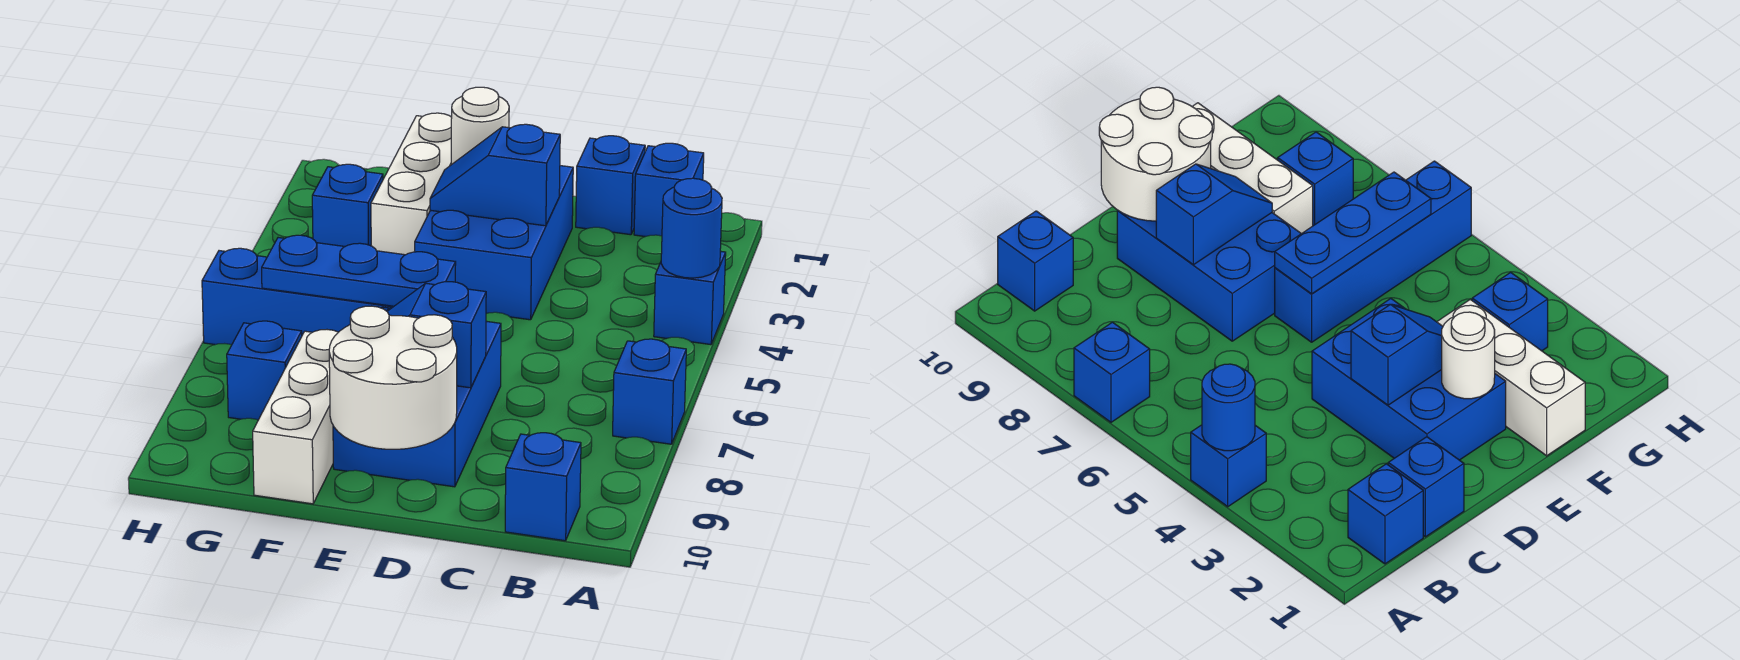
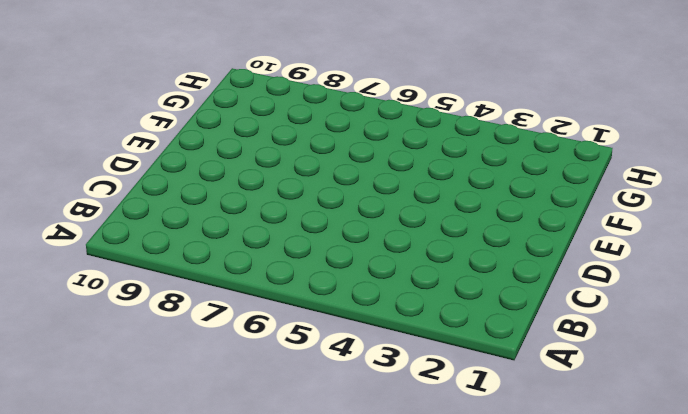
none -> blue brick A4 level 1
none -> blue brick A7 level 1
none -> blue brick B1 level 1

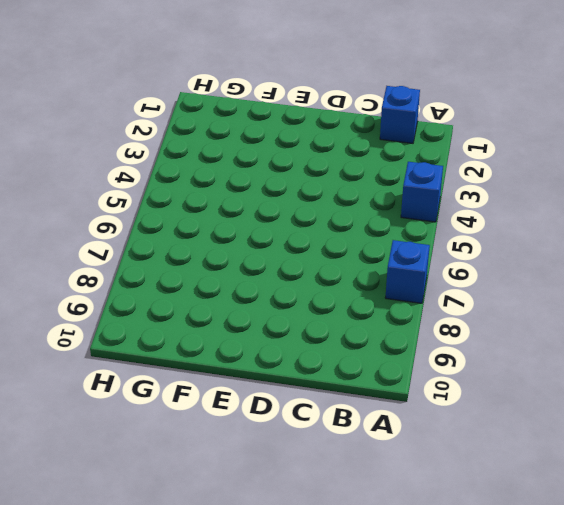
none -> blue brick B10 level 1
none -> blue brick C1 level 1
none -> blue brick D2:E4 level 1

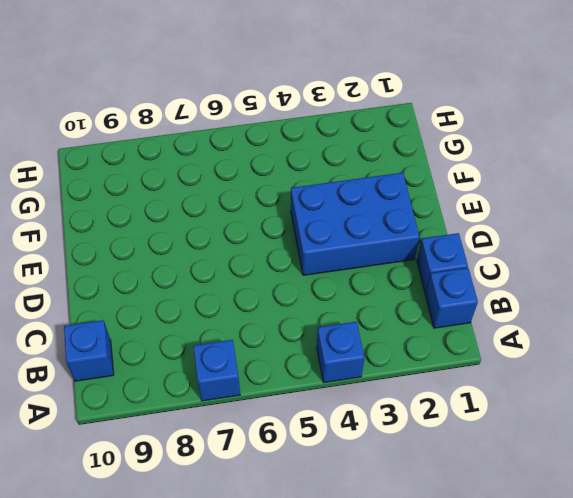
none -> blue brick D7:E9 level 1
none -> blue brick E6:H6 level 1
none -> white brick F1:F3 level 1

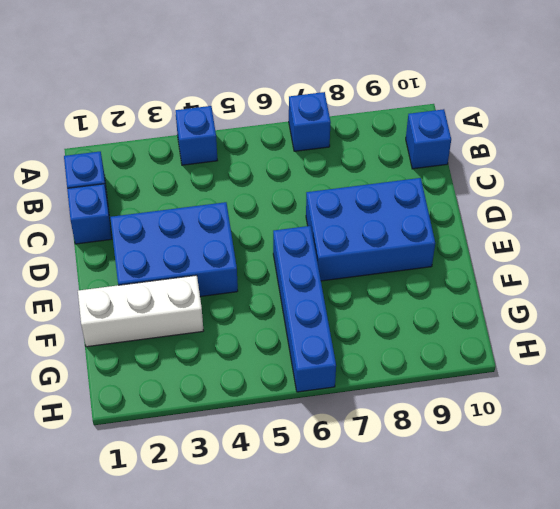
none -> white brick F8:F10 level 1
none -> blue brick G3 level 1
none -> blue brick G8 level 1

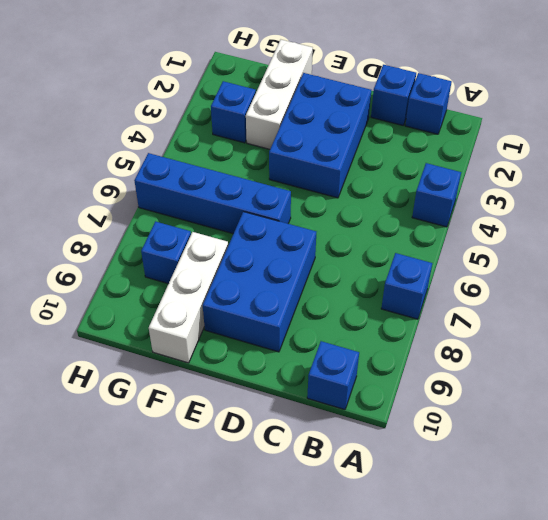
none -> blue round brick A4 level 2
none -> blue slope D3:E3 level 2 top D
none -> blue slope D8:E8 level 2 top D

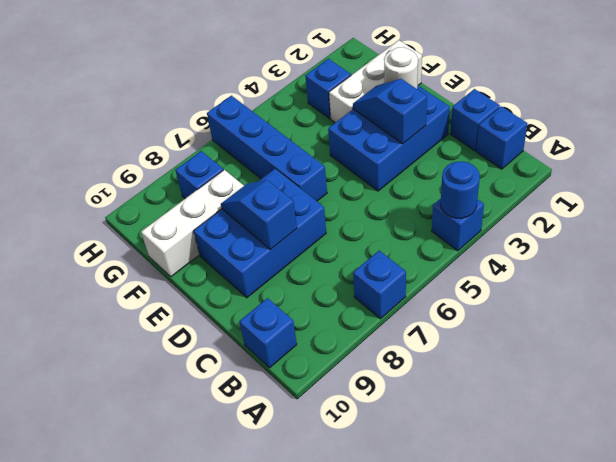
none -> white round brick D9:E10 level 2
none -> blue plate E6:G6 level 2

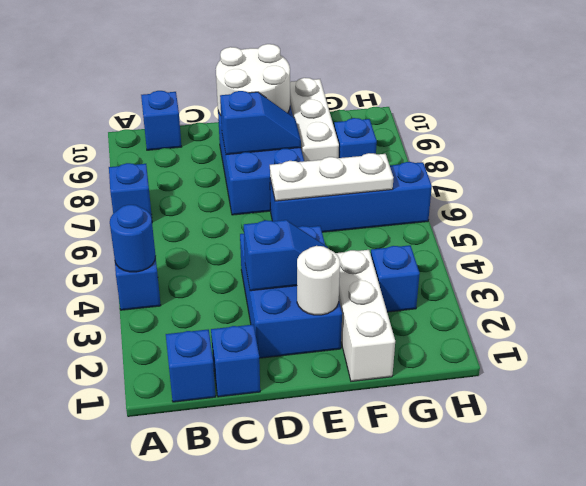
white plate E6:G6 level 2 -> blue plate E6:G6 level 2

